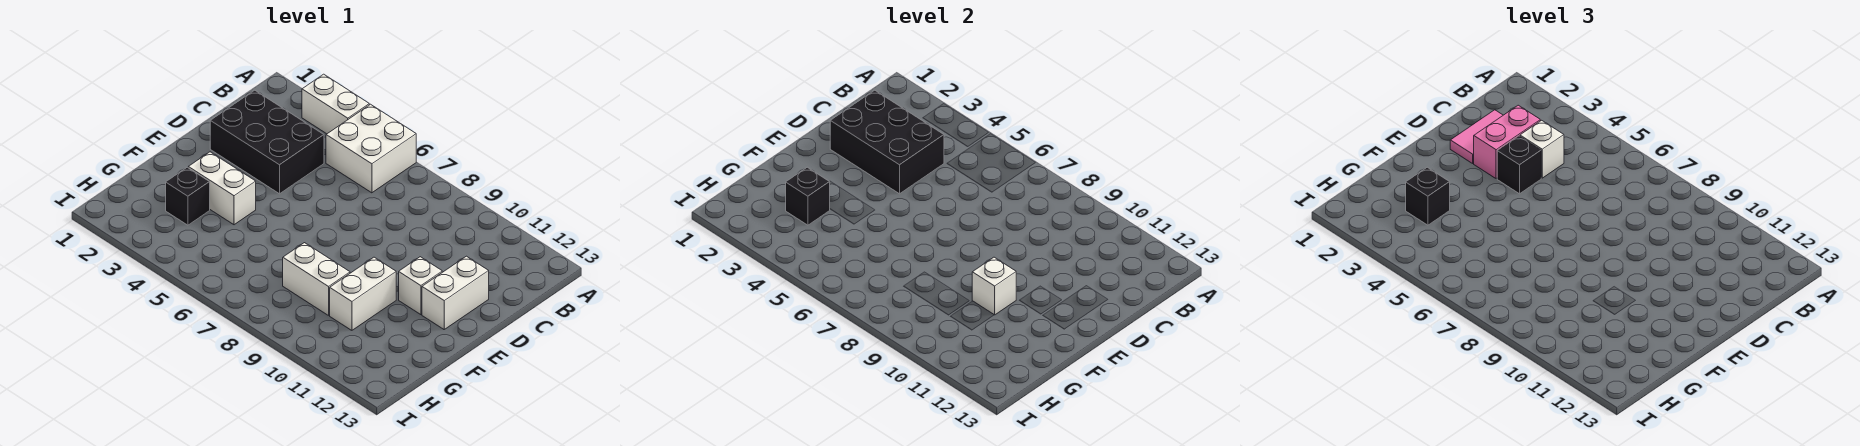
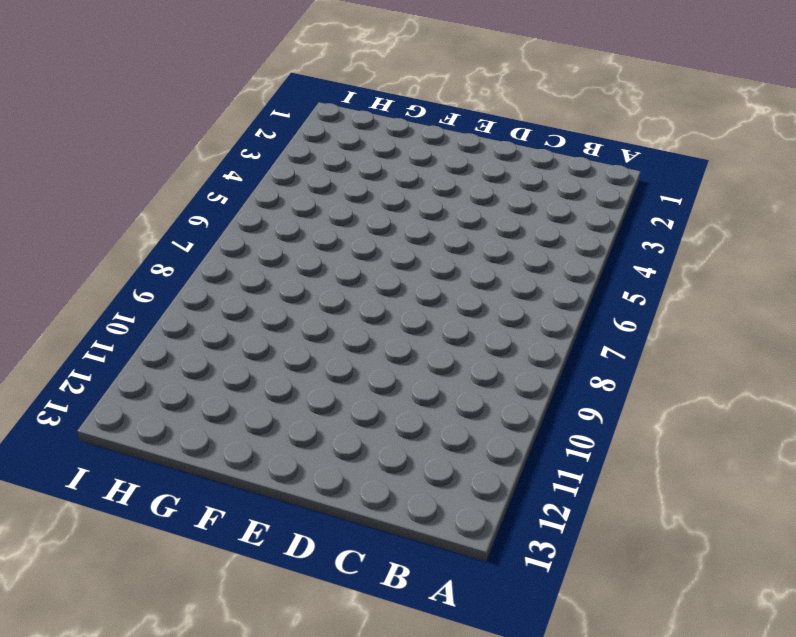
none -> white brick A3:A4 level 1
none -> white brick A5:B6 level 1
none -> black brick C2:D4 level 1

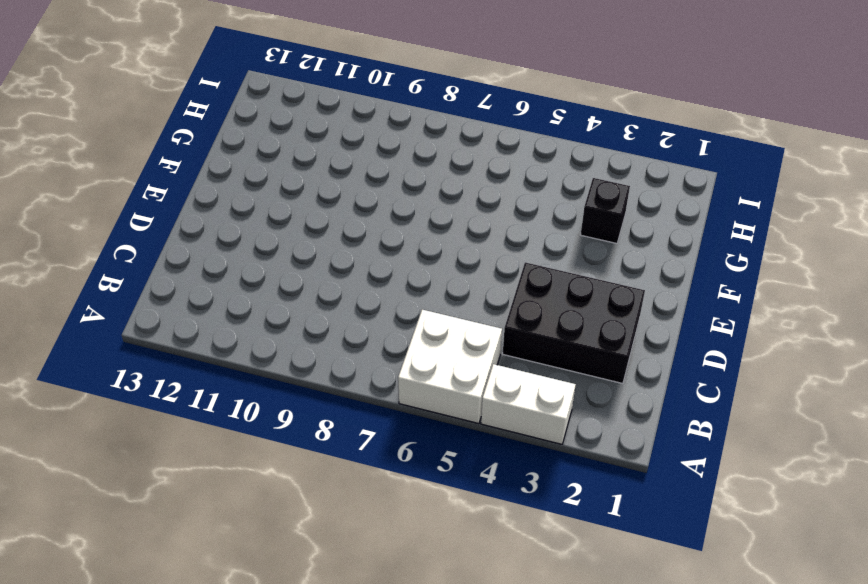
none -> white brick D12:E12 level 1
none -> white brick E11 level 1
none -> white brick F3:F4 level 1

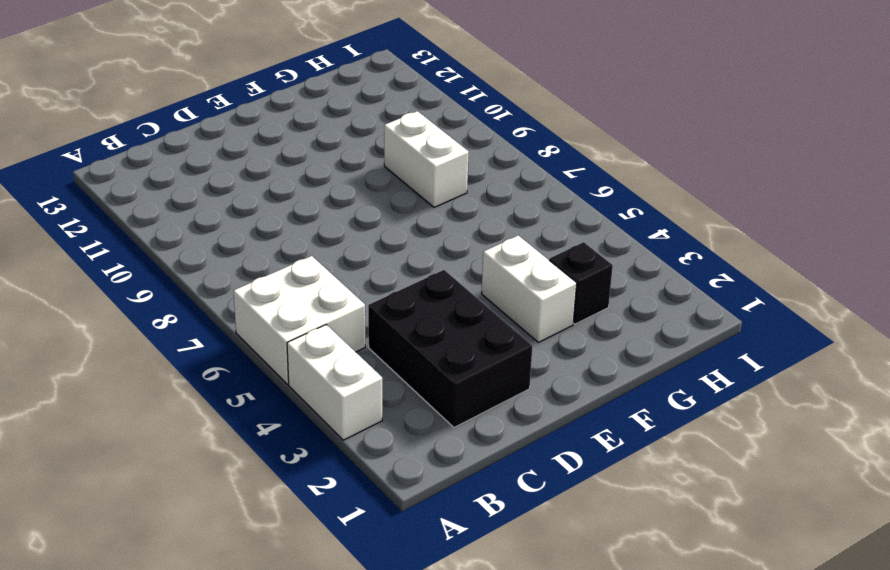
none -> white brick D12:E12 level 1
none -> white brick E11 level 1
none -> white brick F10:G10 level 1

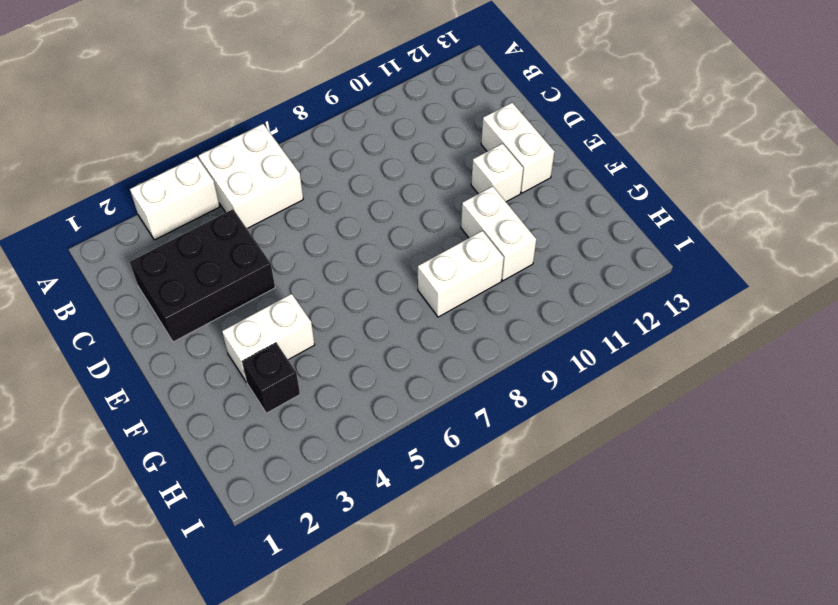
none -> black brick C2:D4 level 2
none -> white brick F10 level 2
none -> black brick G3 level 2

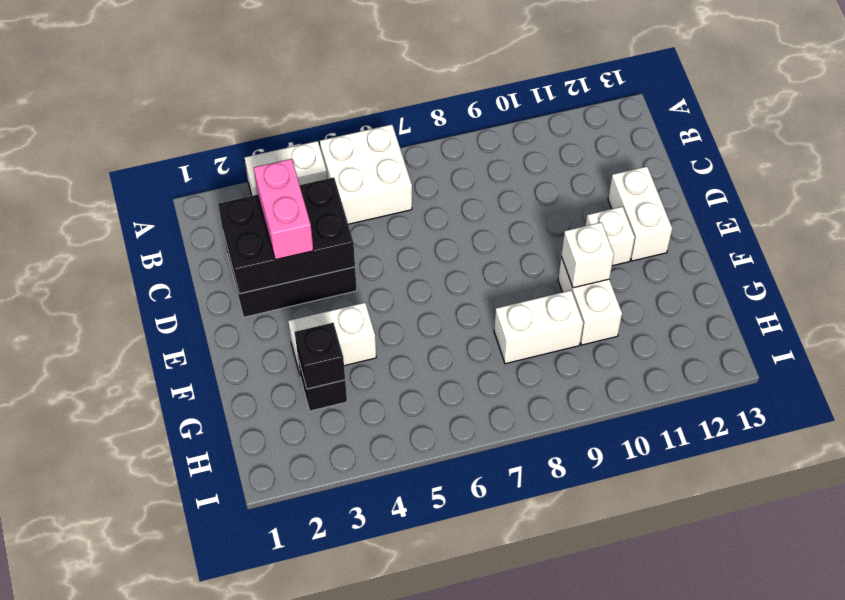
none -> pink tile C2:D2 level 3
none -> white brick C4 level 3
none -> black brick D4 level 3

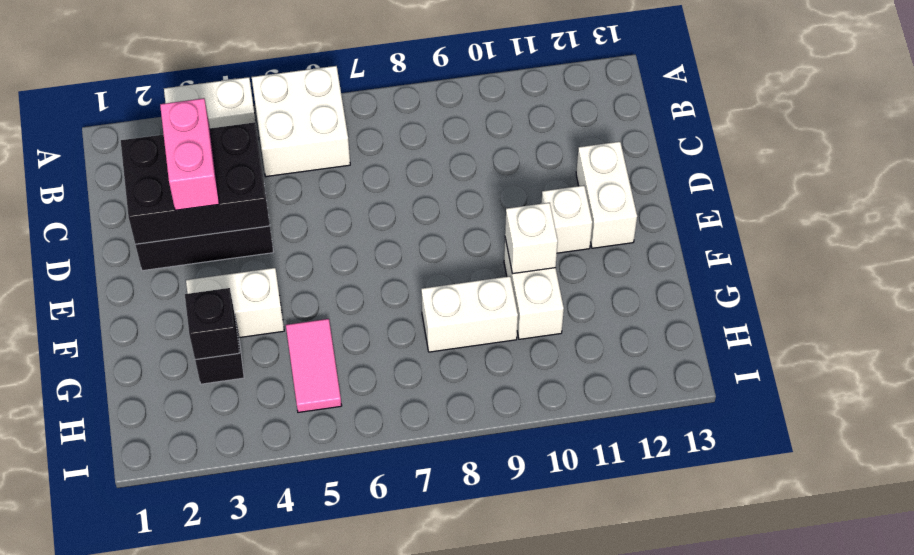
pink tile G5:H5 level 1 -> pink tile C2:D2 level 3
none -> white brick C4 level 3
none -> black brick D4 level 3
none -> black brick G3 level 3

